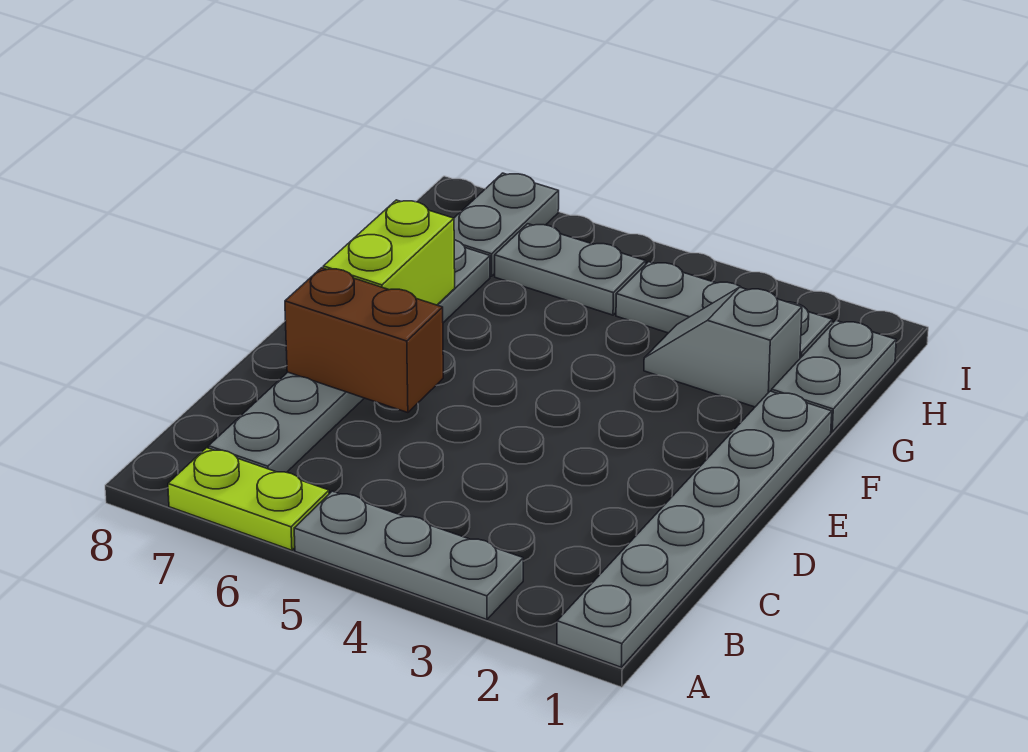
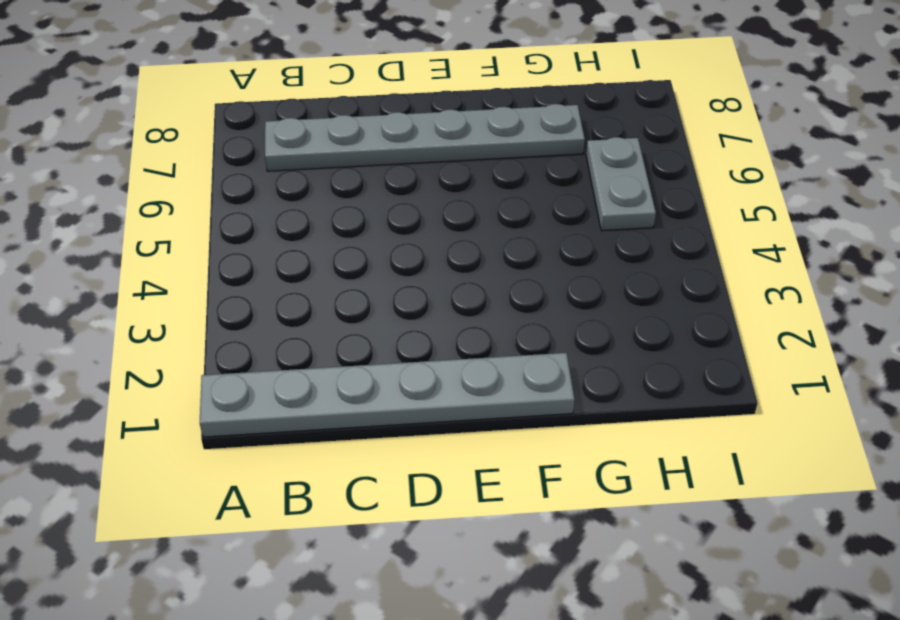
none -> grey plate A3:A5 level 1
none -> lime plate A6:A7 level 1

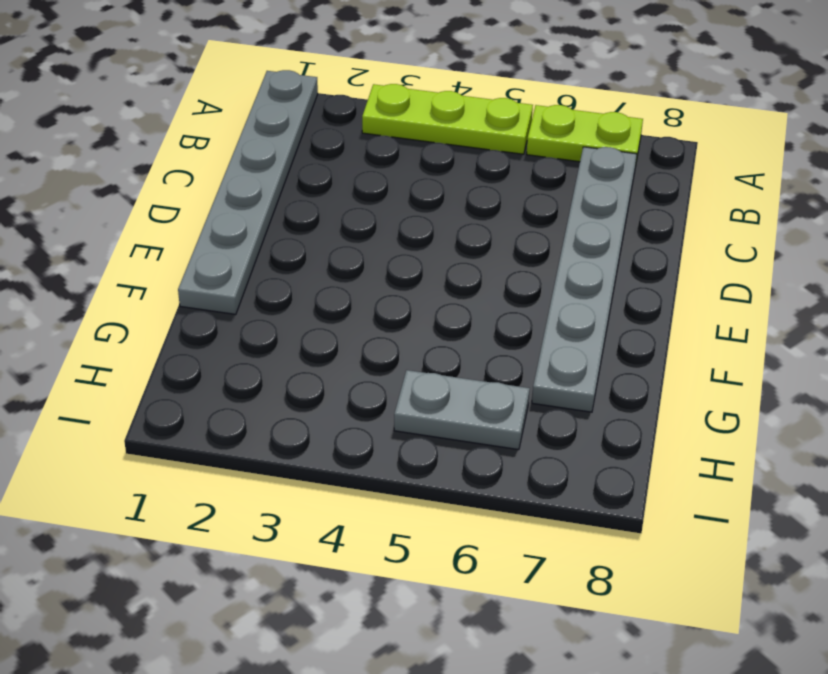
lime plate A3:A5 level 1 -> grey plate A3:A5 level 1
none -> grey plate G1:H1 level 1
none -> grey slope G2:G3 level 1 top 2

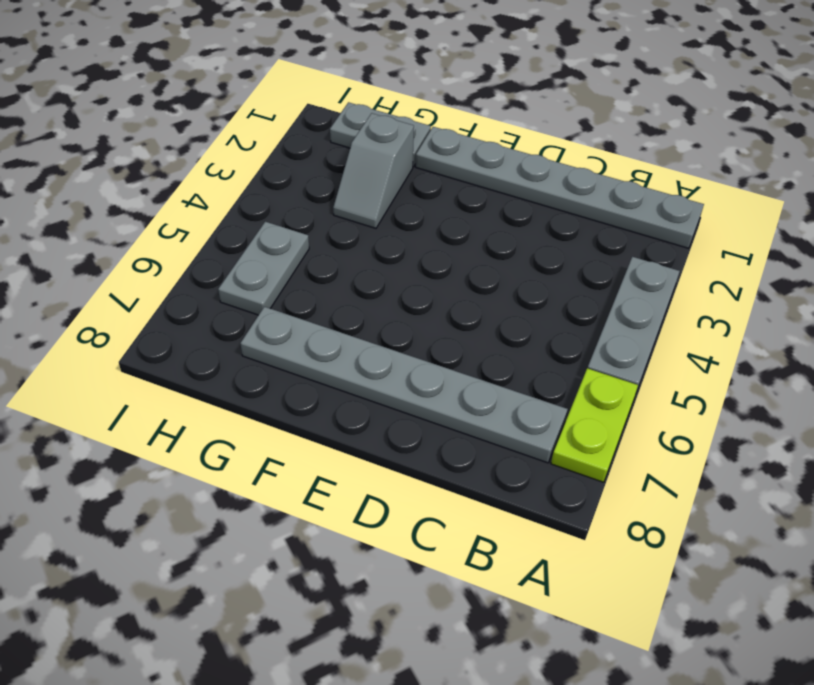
none -> grey plate H2:H4 level 1
none -> grey plate H7:I7 level 1

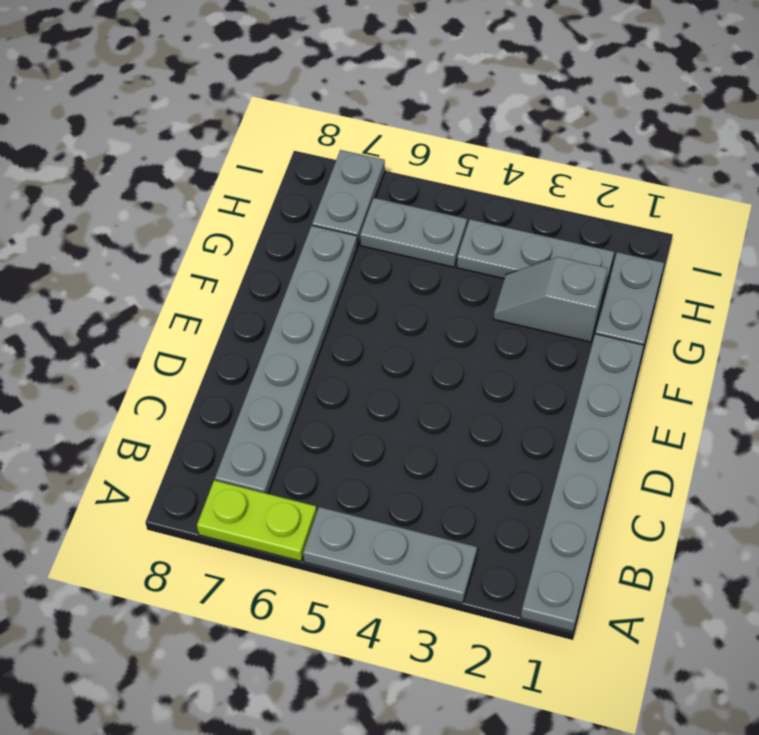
none -> brown brick D6:D7 level 2
none -> lime brick E7:F7 level 2

